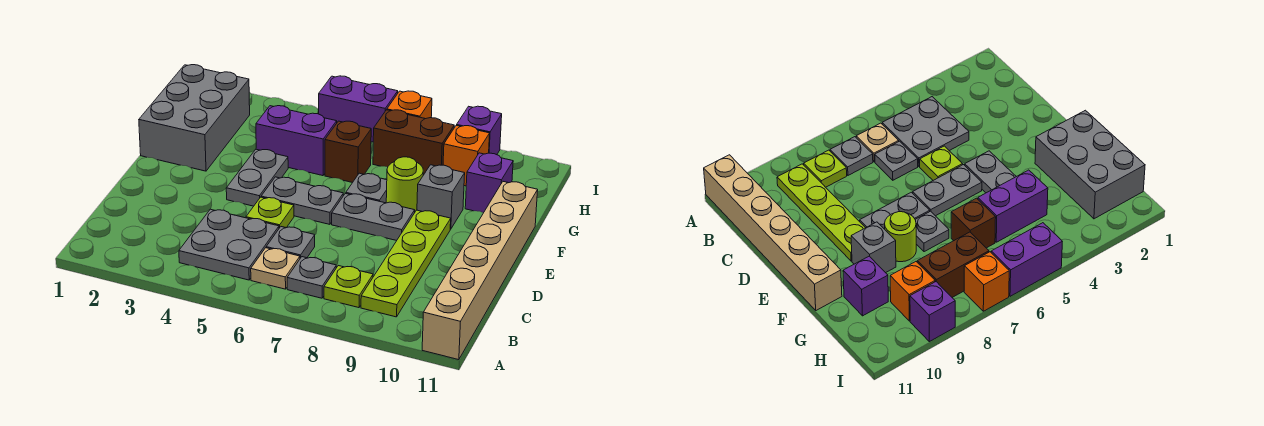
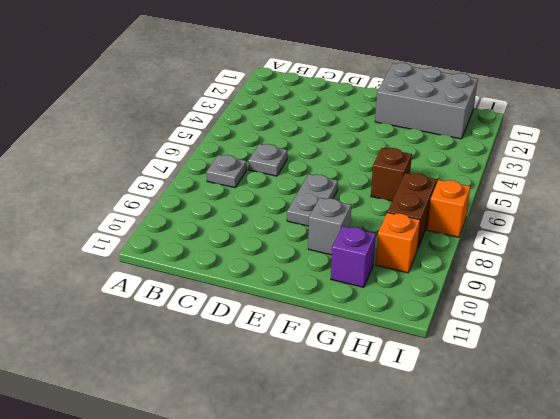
none -> tan brick A11:F11 level 1
none -> grey plate B4:C5 level 1
none -> tan plate B6 level 1

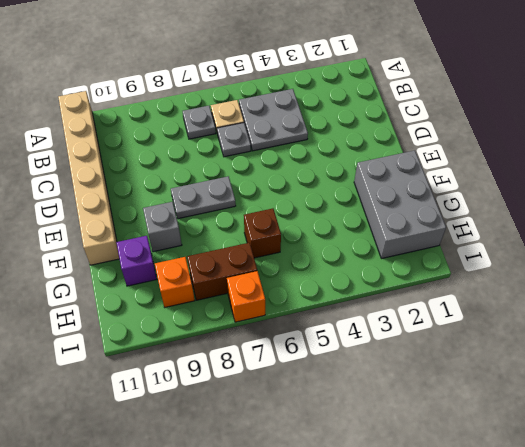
none -> lime plate B8 level 1
none -> lime plate B9:E9 level 1
none -> lime plate D5 level 1

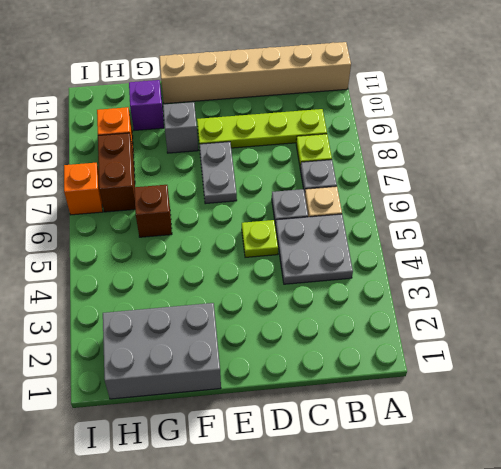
none -> grey plate E4:F4 level 1
none -> grey plate E5:E6 level 1
none -> grey plate F7 level 1

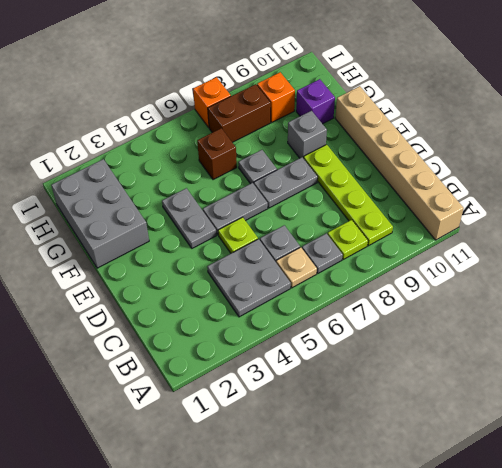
none -> lime round brick F8 level 1
none -> purple brick G4:G5 level 1
none -> purple brick I5:I6 level 1

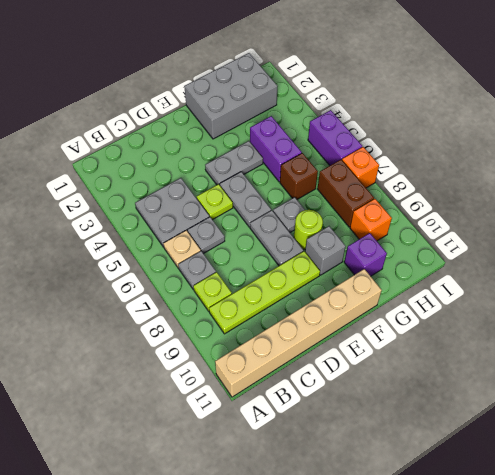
none -> purple brick I9 level 1

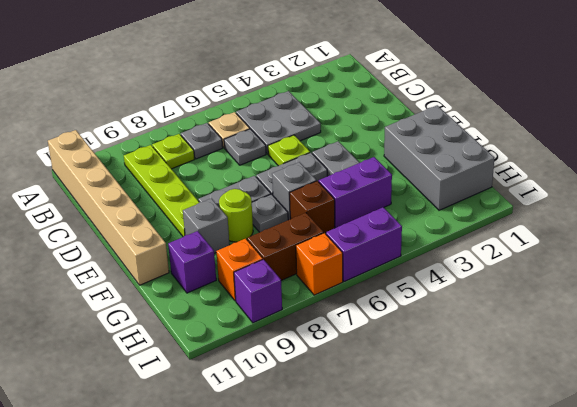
grey brick F6 level 1 -> none

